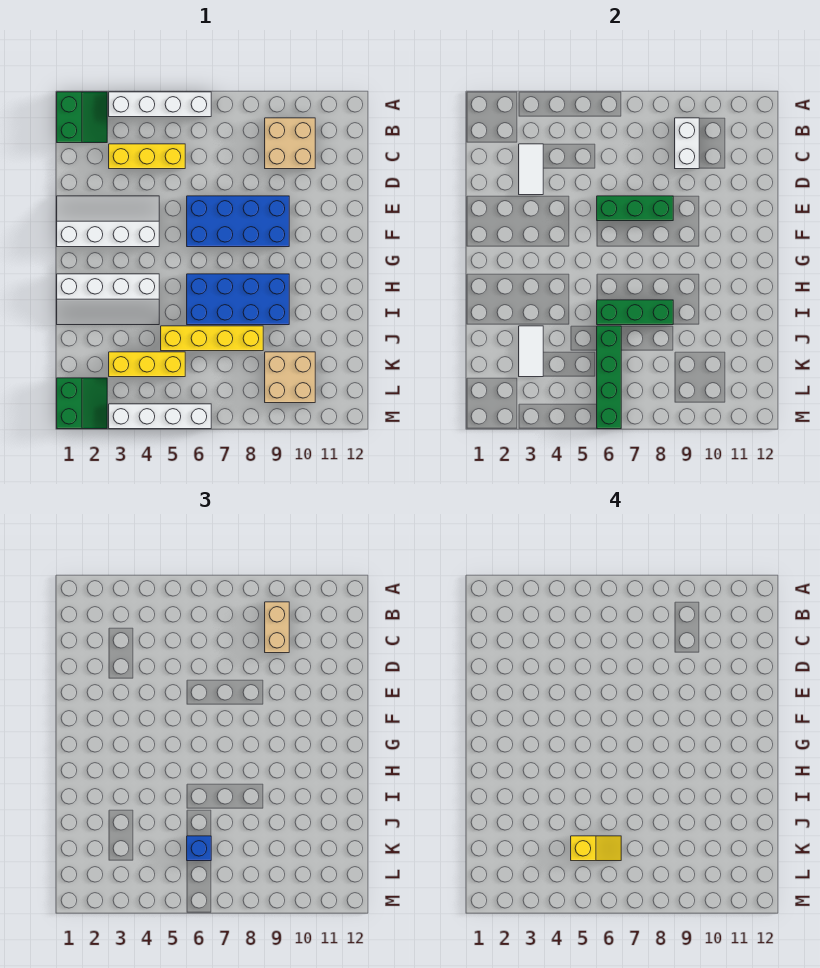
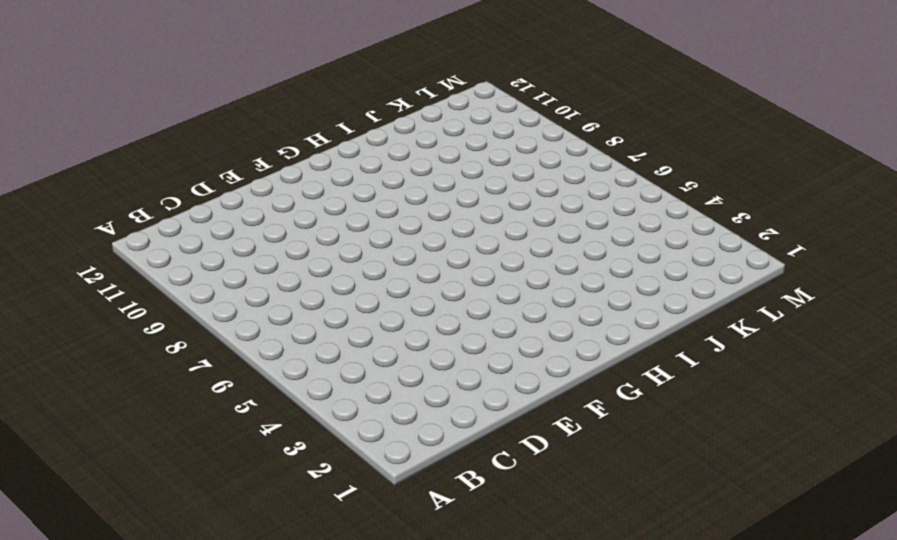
none -> green slope A1:B2 level 1 top 1
none -> white brick A3:A6 level 1
none -> tan brick B9:C10 level 1

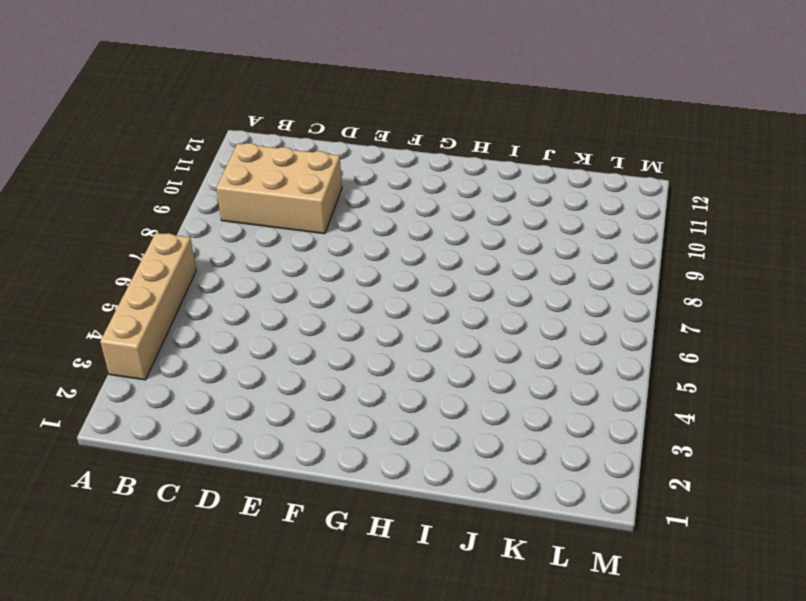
tan brick A3:A6 level 1 -> white brick A3:A6 level 1
tan brick B9:D10 level 1 -> tan brick B9:C10 level 1
none -> green slope A1:B2 level 1 top 1
none -> yellow brick C3:C5 level 1
none -> white slope E1:F4 level 1 top F

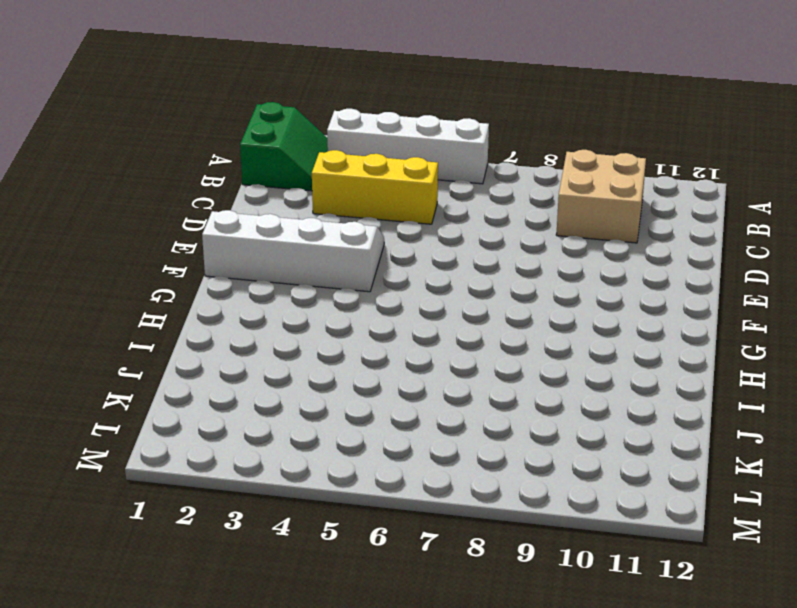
none -> blue brick E6:F9 level 1
none -> white slope H1:I4 level 1 top H
none -> blue brick H6:I9 level 1

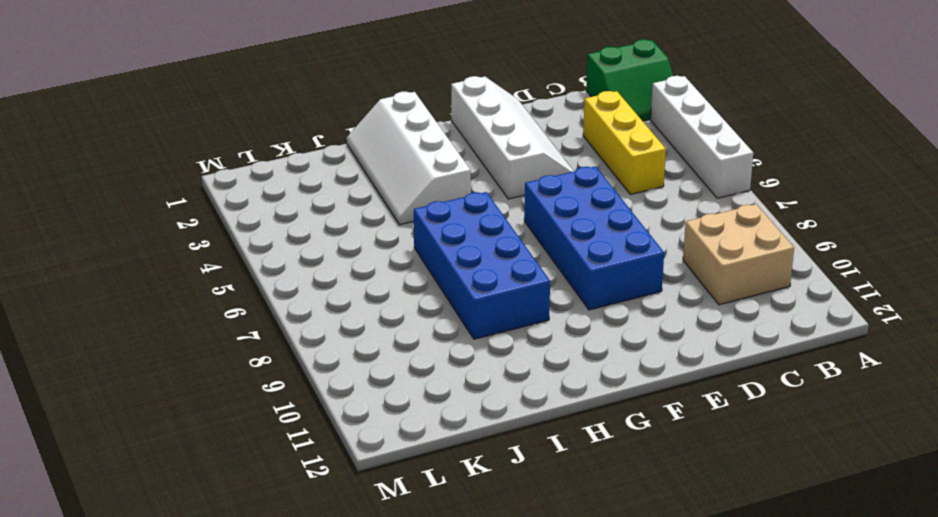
none -> yellow brick J5:J8 level 1
none -> yellow brick K3:K5 level 1
none -> tan brick K9:L10 level 1

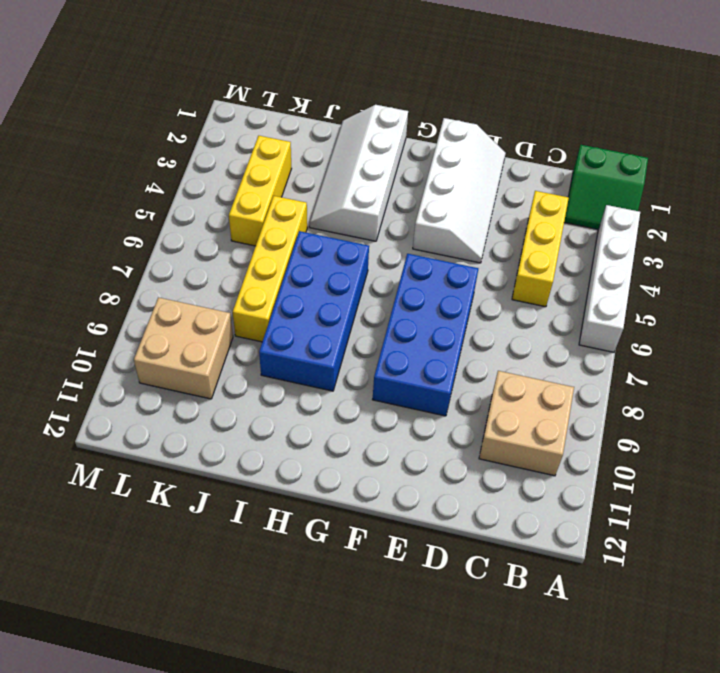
none -> green slope L1:M2 level 1 top 1
none -> white brick M3:M6 level 1
none -> white brick B9:C9 level 2

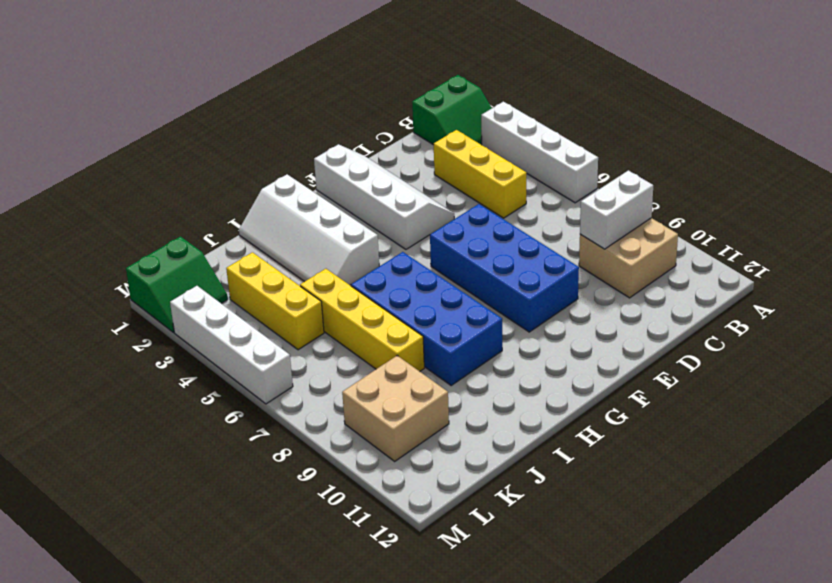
none -> white tile C3:D3 level 2
none -> green brick E6:E8 level 2
none -> green brick I6:I8 level 2

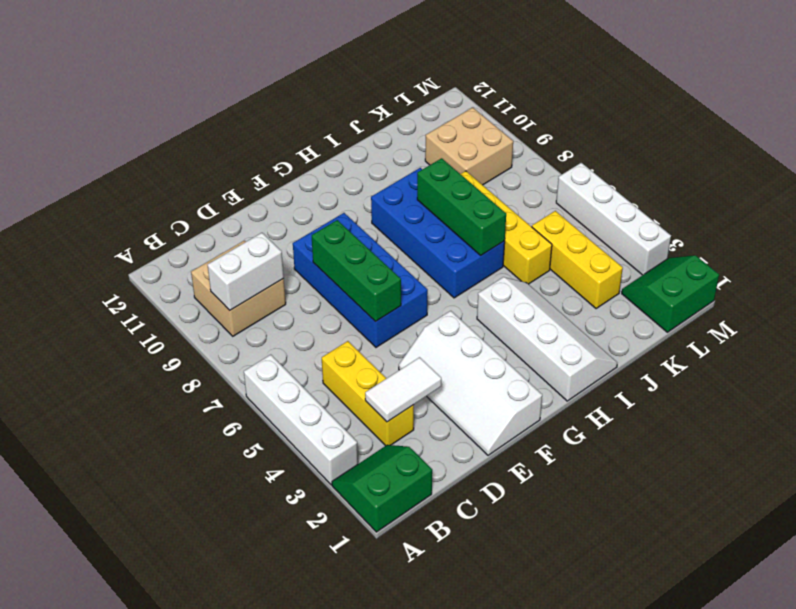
none -> white tile J3:K3 level 2
none -> green brick J6:M6 level 2
none -> tan brick B9:C9 level 3

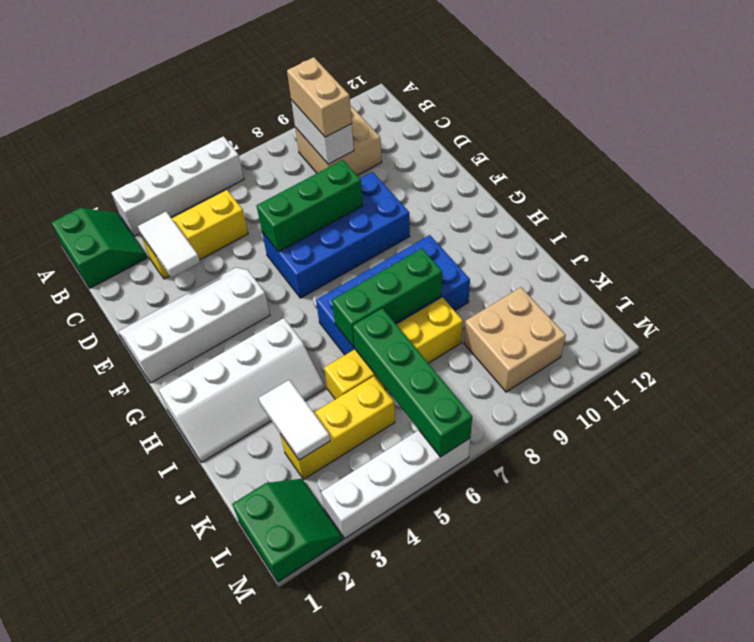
none -> blue brick K6 level 3
none -> yellow slope K5:K6 level 4 top 5

